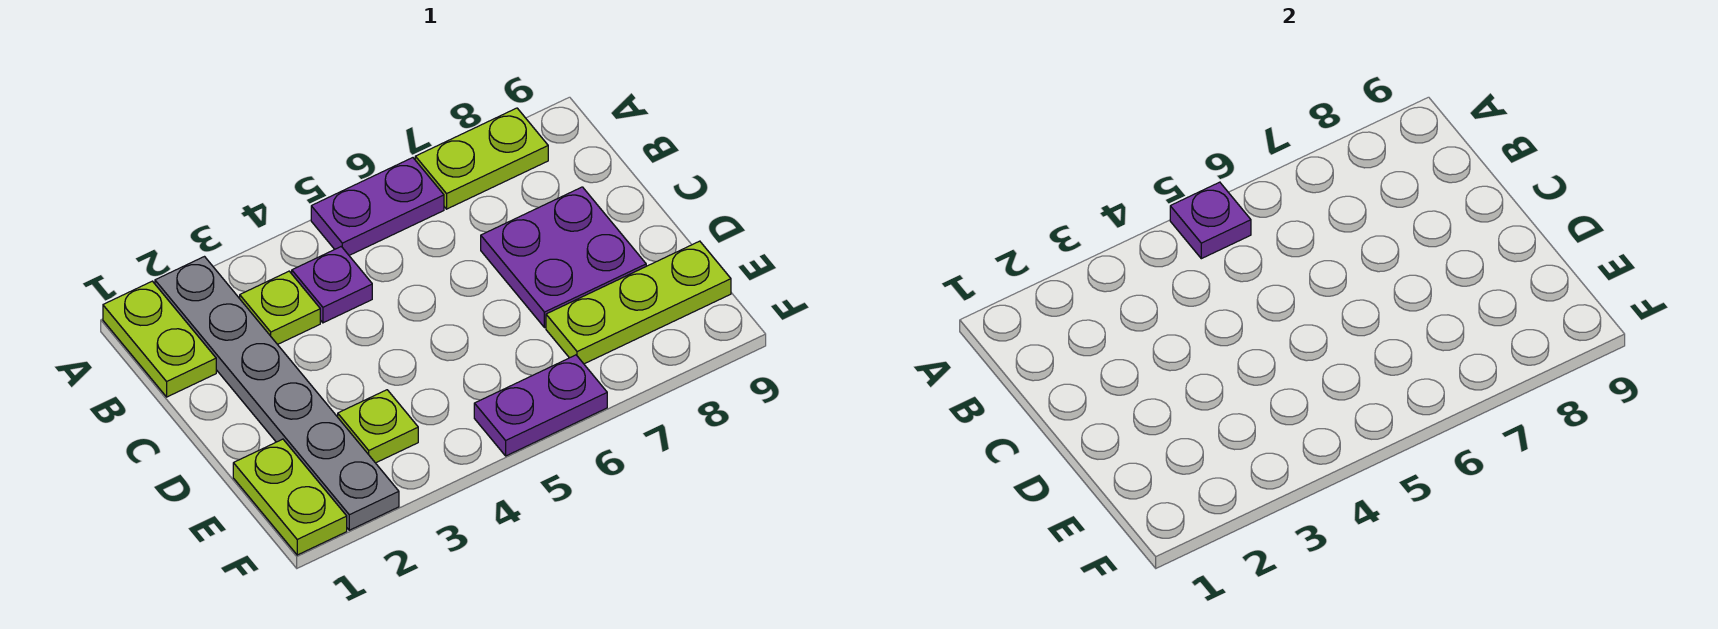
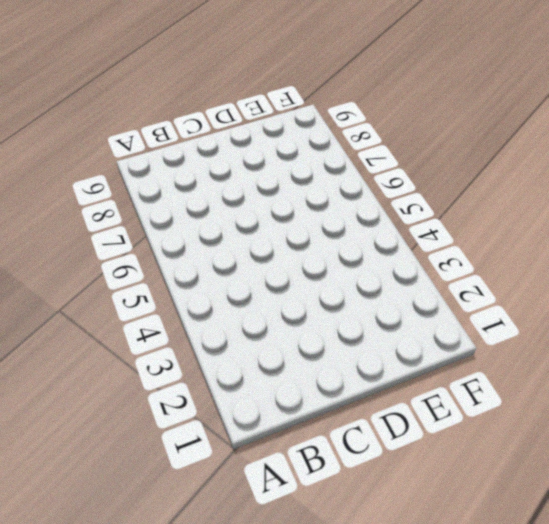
none -> lime plate A1:B1 level 1
none -> grey plate A2:F2 level 1
none -> purple plate A5:A6 level 1

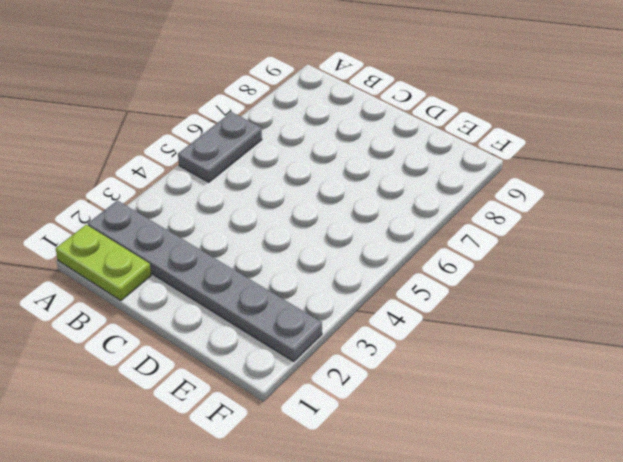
grey plate A5:A6 level 1 -> purple plate A5:A6 level 1
none -> lime plate A7:A8 level 1
none -> lime plate B3 level 1
none -> purple plate B4 level 1

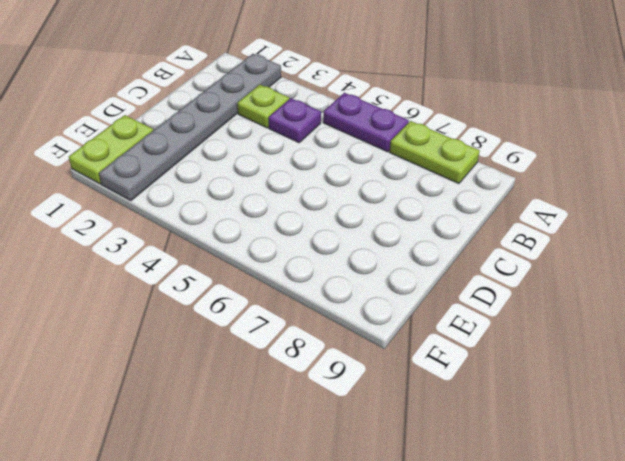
none -> lime plate A1:B1 level 1
none -> purple plate C7:D8 level 1
none -> lime plate E3 level 1

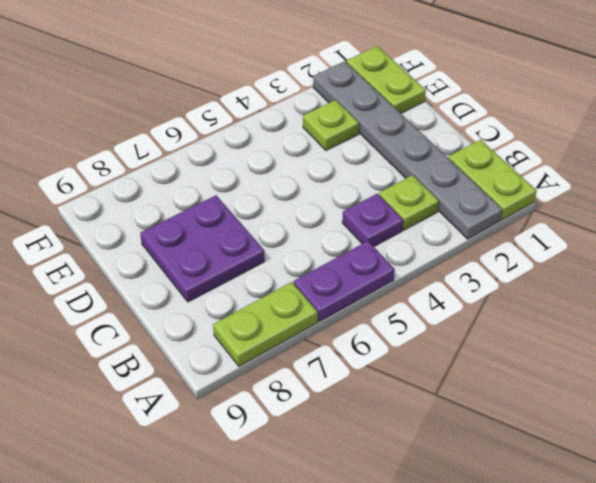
none -> lime plate E7:E9 level 1
none -> purple plate F5:F6 level 1
none -> purple plate A5 level 2

